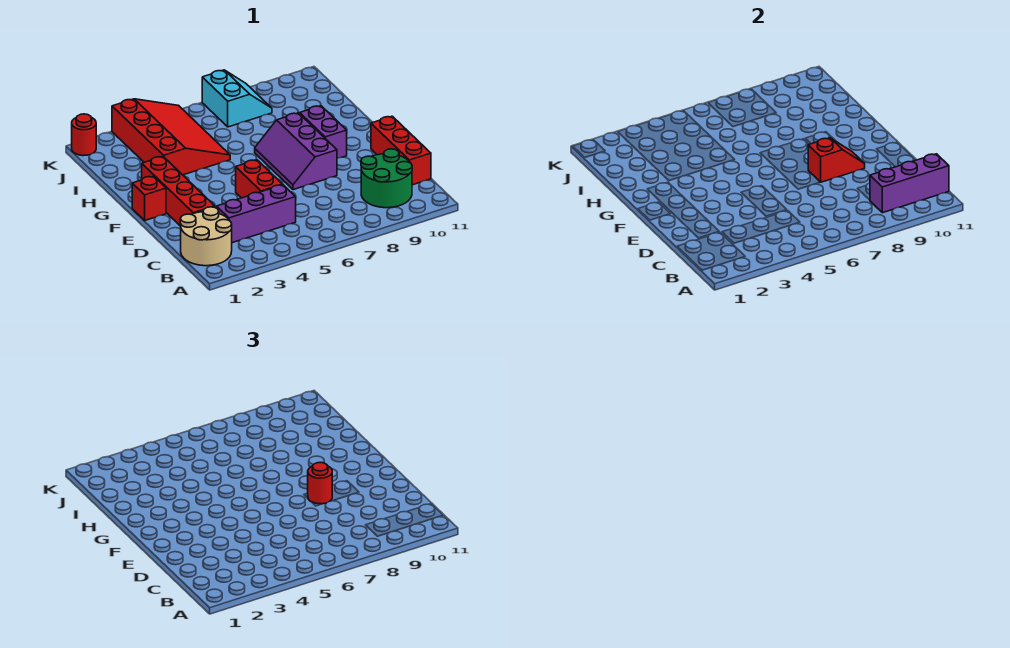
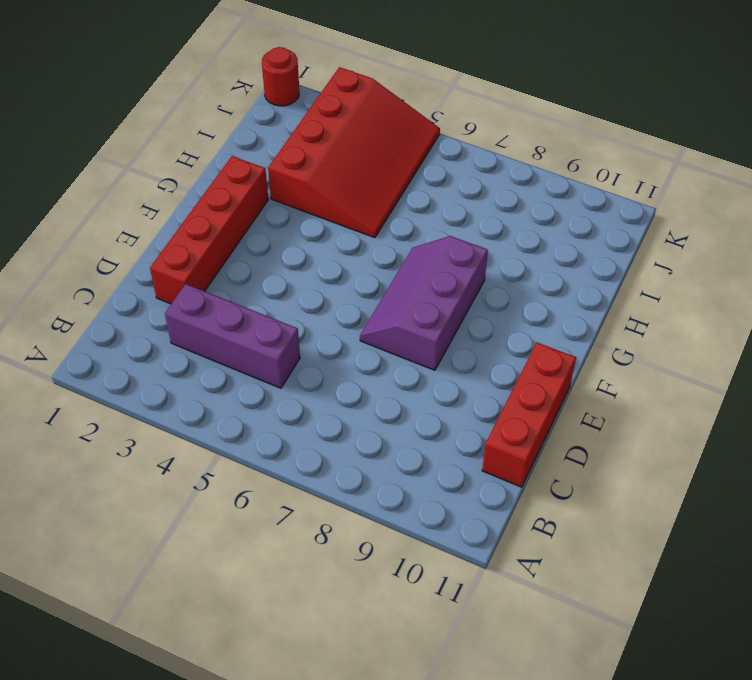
none -> tan round brick B1:C2 level 1
none -> green round brick B9:C10 level 1
none -> red brick D5:E5 level 1

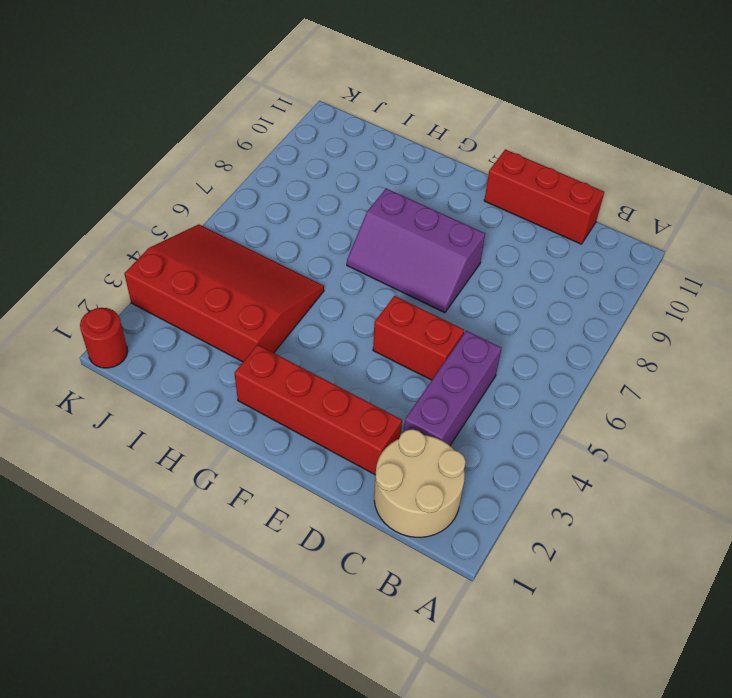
none -> green round brick B9:C10 level 1
none -> red brick F1 level 1
none -> purple brick F9:G9 level 1

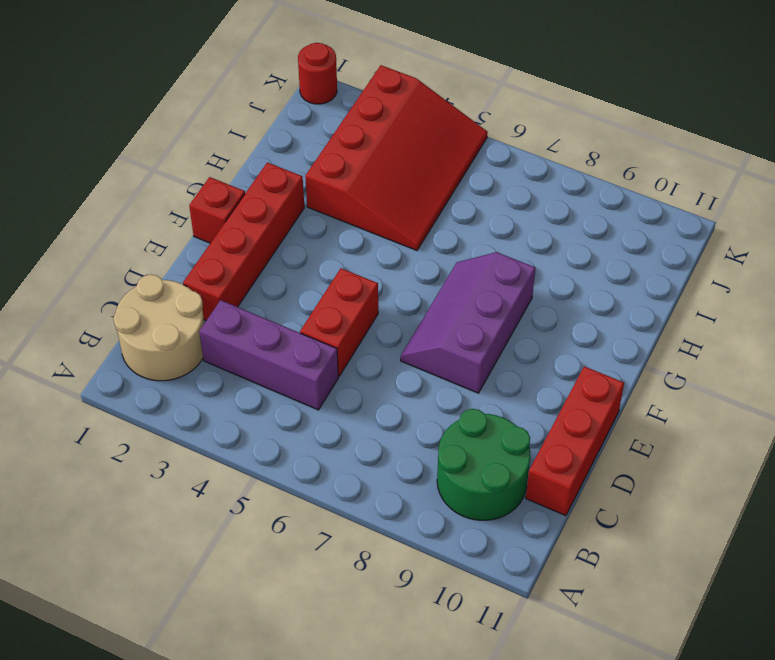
none -> purple brick F9:G9 level 1
none -> cyan slope J7:K8 level 1 top 7
none -> purple brick B9:B11 level 2

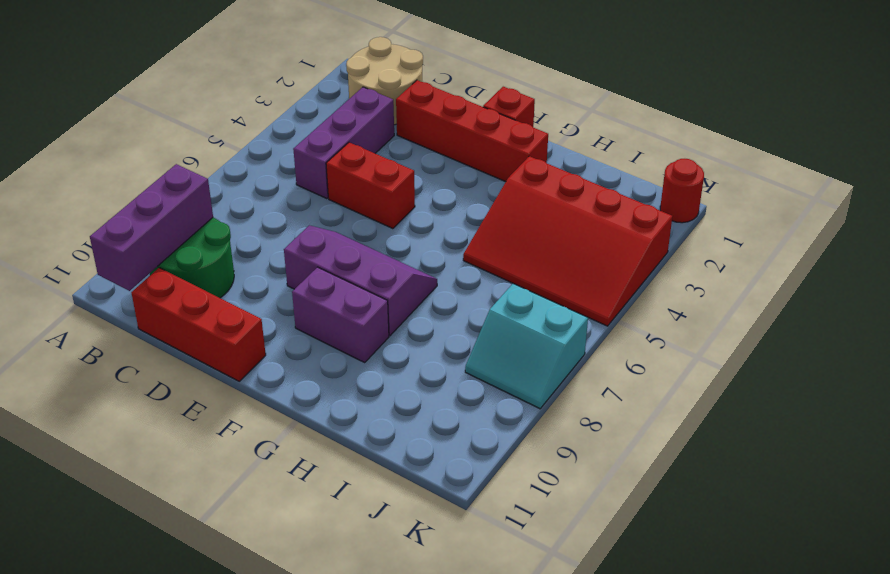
none -> red slope E8:E9 level 2 top 8
none -> red round brick E8 level 3

